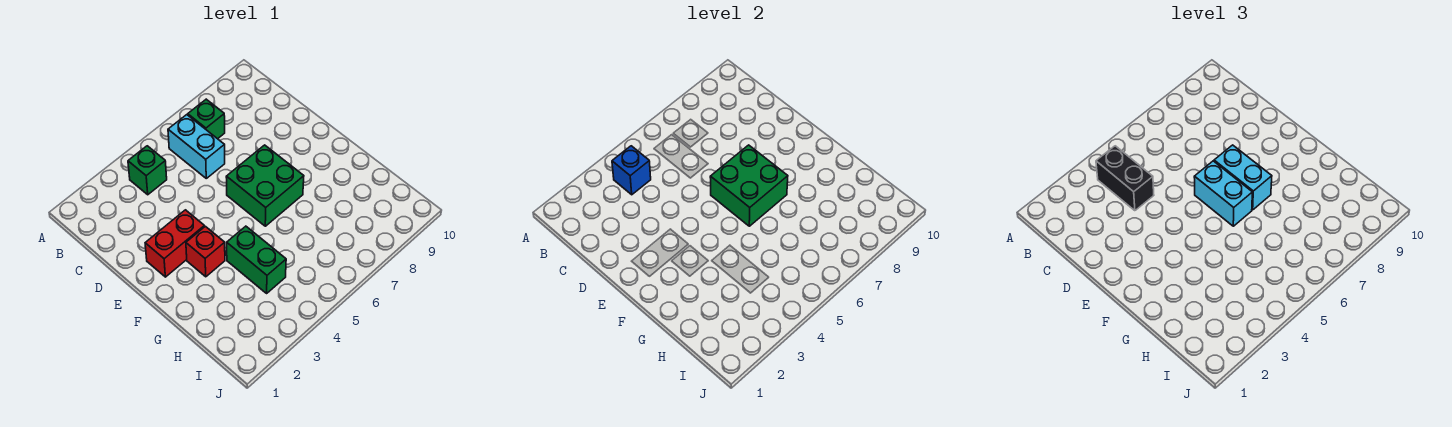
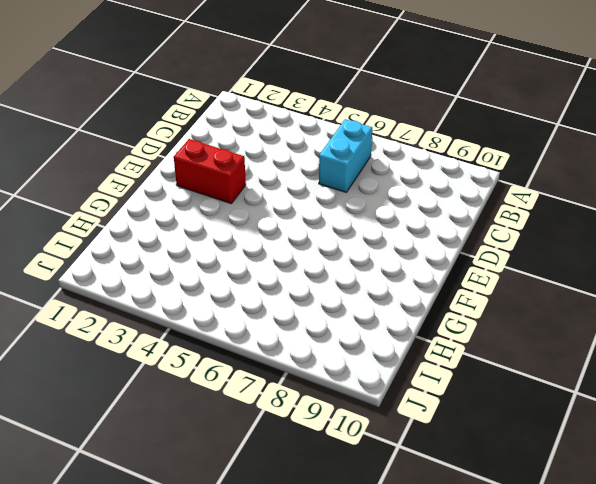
none -> green brick B4 level 1
none -> green brick B7 level 1
none -> green brick E6:F7 level 1

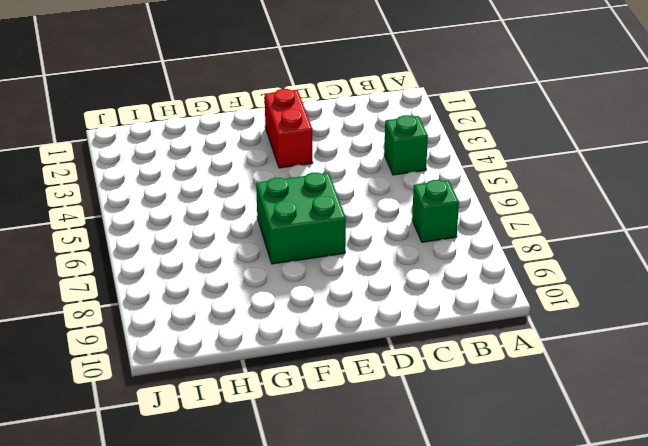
none -> cyan brick B6:C6 level 1
none -> red brick F3 level 1
none -> green brick G4:H4 level 1

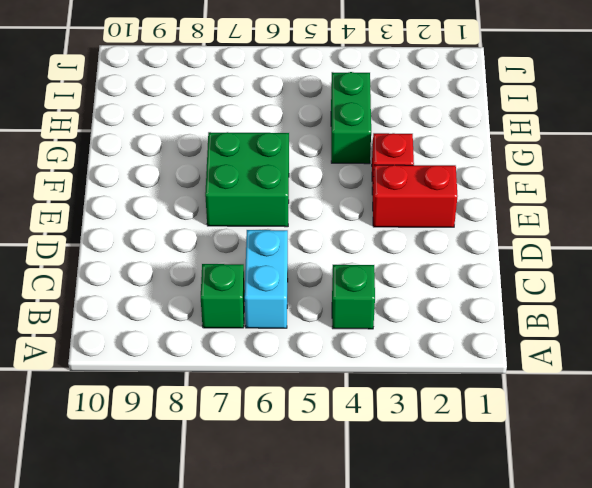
none -> blue brick B4 level 2
none -> green brick E6:F7 level 2
none -> black brick B4:C4 level 3

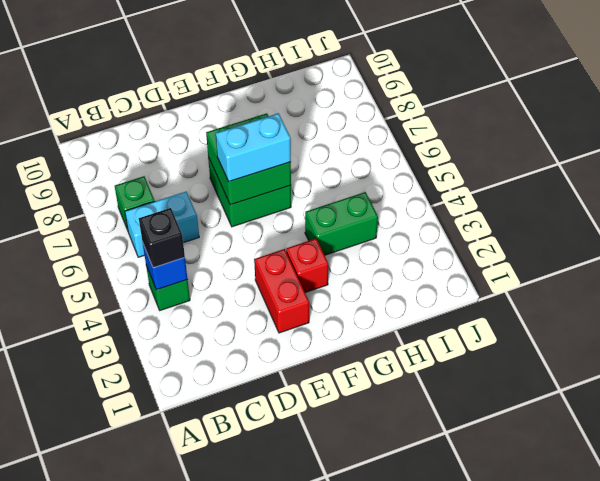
black brick B4 level 3 -> black brick B4:C4 level 3
none -> cyan brick E7:F7 level 3

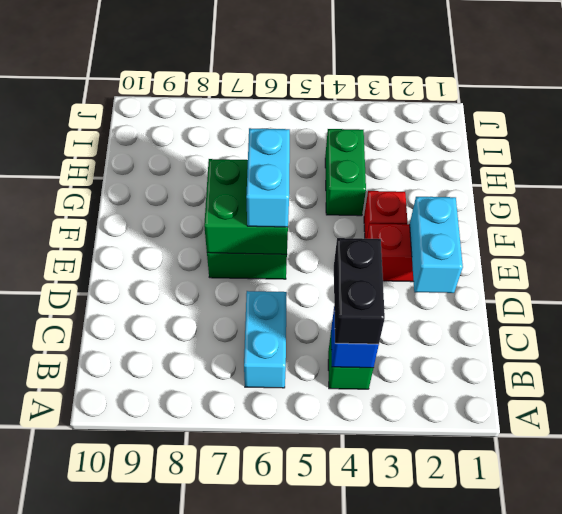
cyan brick D2:E2 level 2 -> cyan brick E7:F7 level 3
none -> green brick B7 level 1

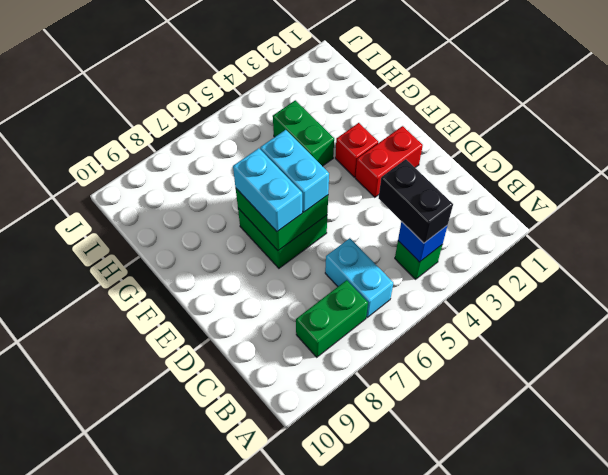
green brick B7:B8 level 1 -> green brick B7 level 1

